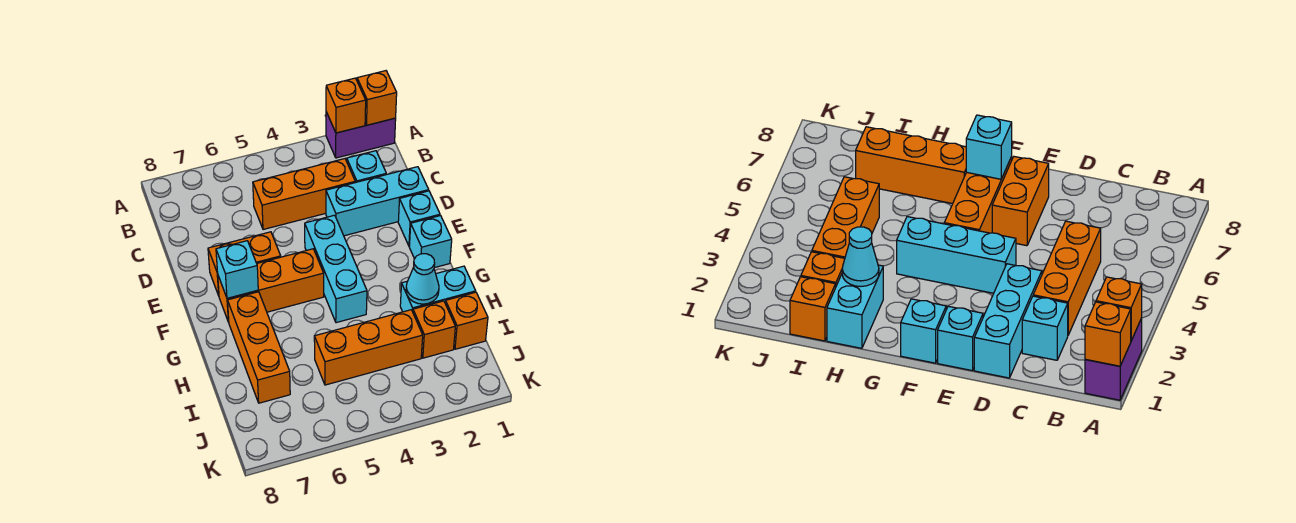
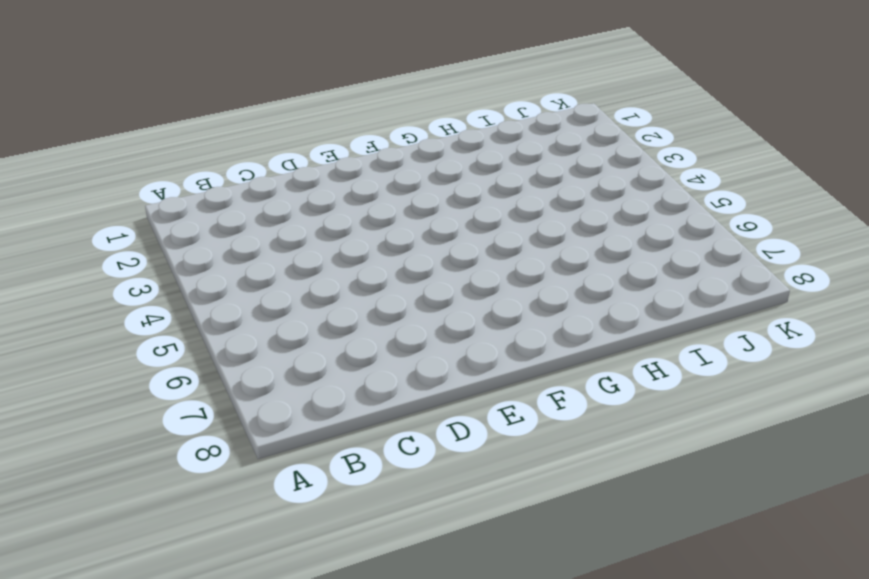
none -> purple brick A1:A2 level 1
none -> cyan brick C2 level 1
none -> orange brick C3:C5 level 1

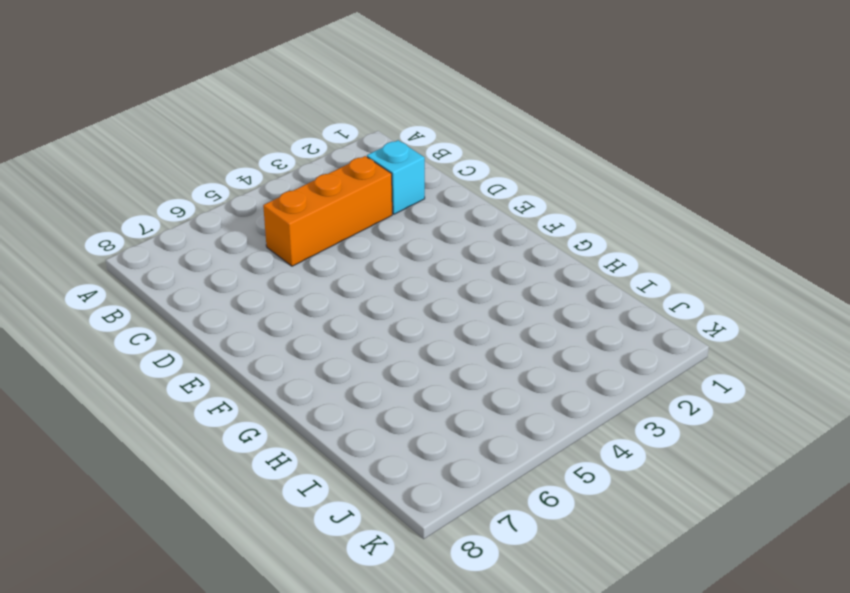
none -> purple brick A1:A2 level 1
none -> cyan brick D1:D3 level 1
none -> cyan brick E1 level 1

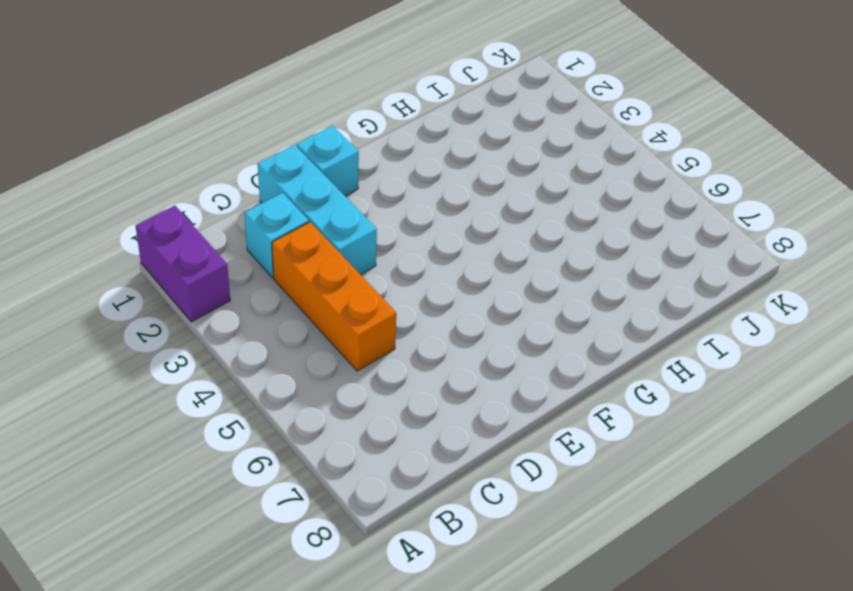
none -> cyan brick E4:G4 level 1
none -> orange brick E6:E7 level 1
none -> cyan brick F1 level 1

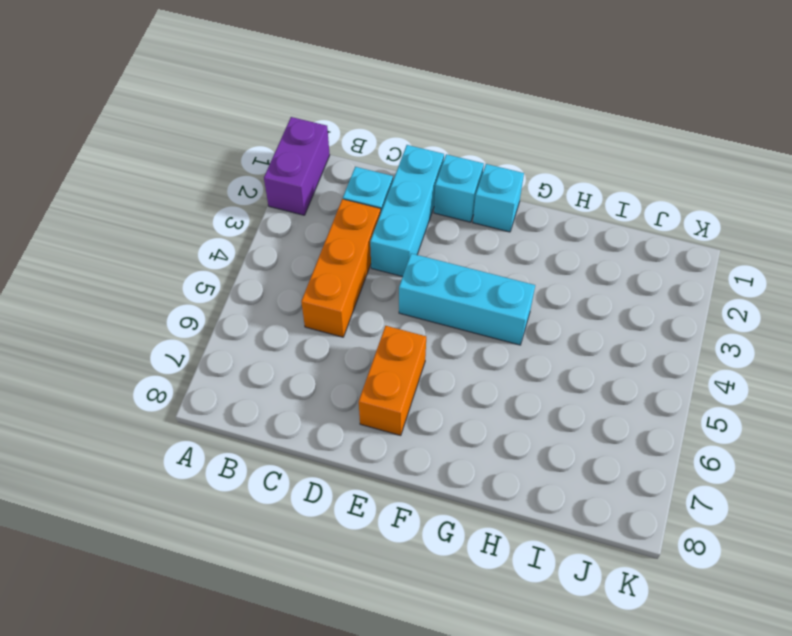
none -> orange brick F5:F7 level 1
none -> orange brick G7:I7 level 1
none -> cyan brick H1:H2 level 1

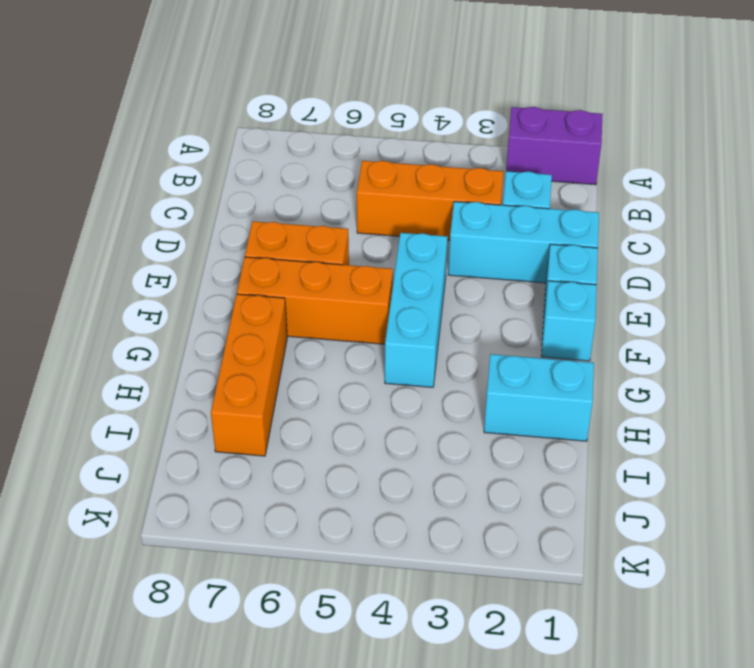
none -> orange brick I1 level 1
none -> orange brick I2 level 1
none -> orange brick I3:I5 level 1

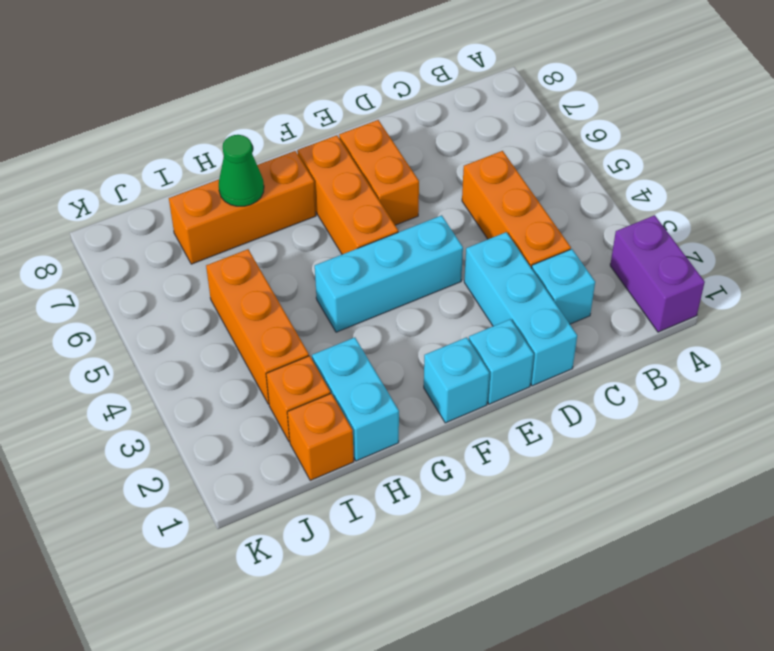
green cone H7 level 2 -> none
none -> orange brick A1 level 2
none -> orange brick A2 level 2
none -> cyan brick F7 level 2

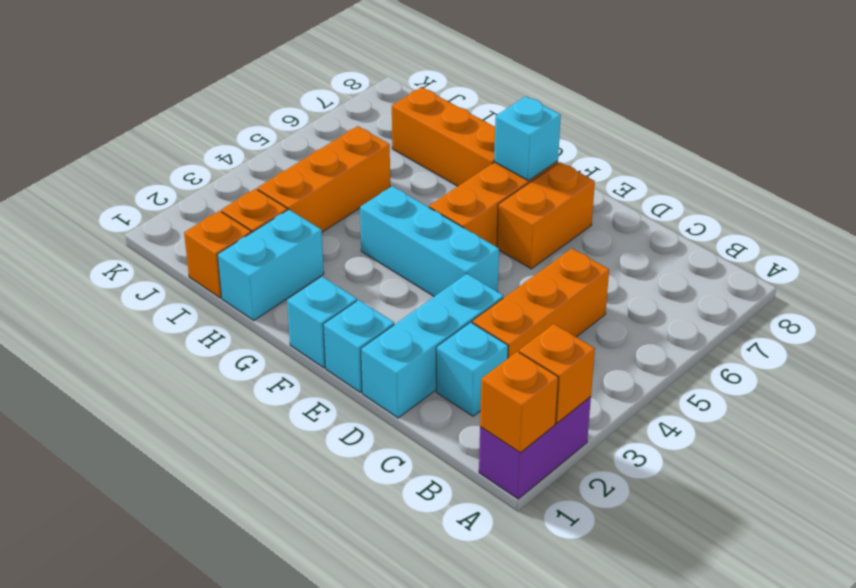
none -> cyan cone H2 level 2

